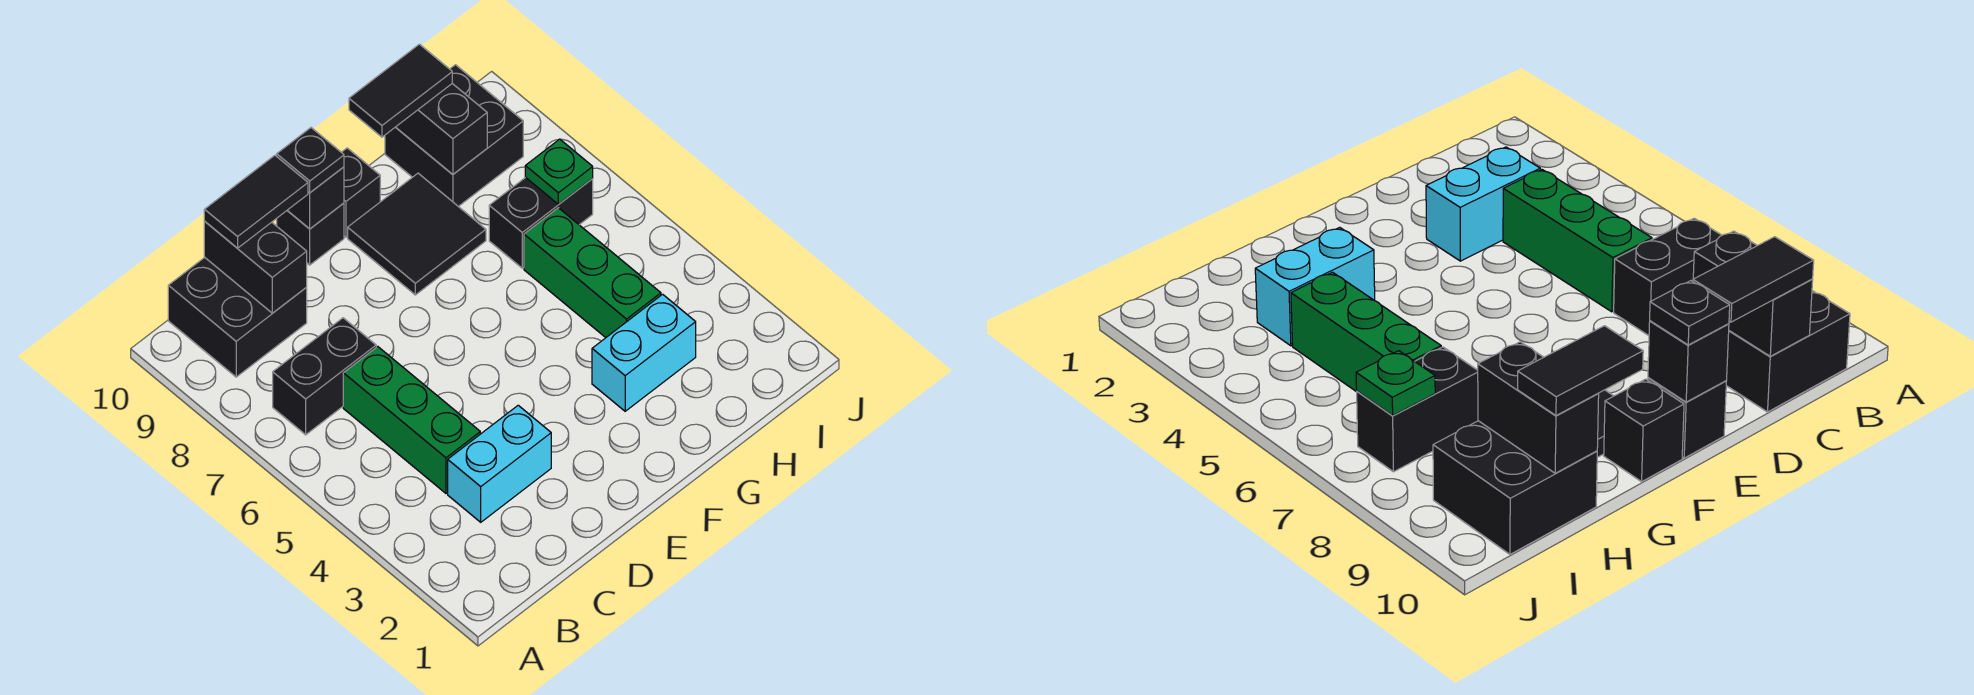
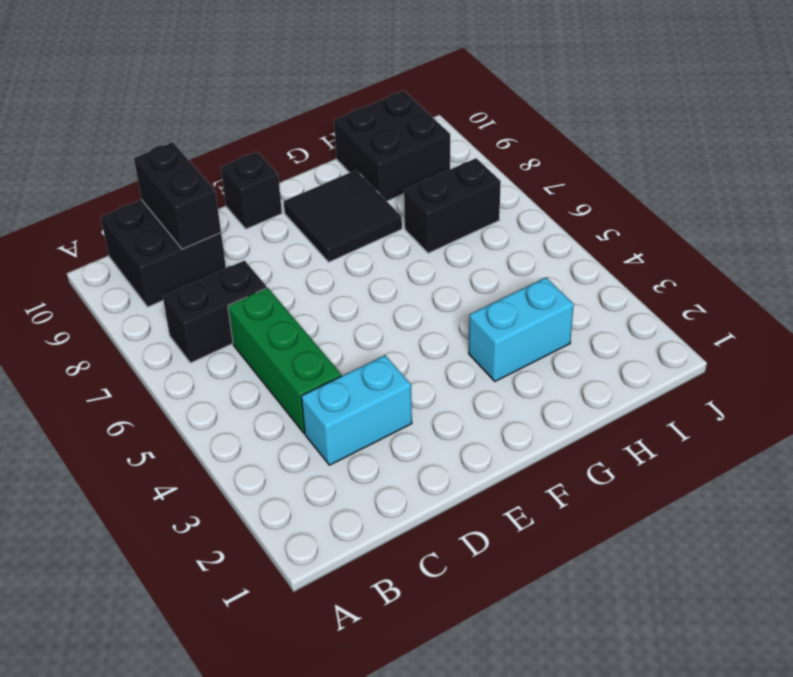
none -> black brick F10 level 1
none -> green brick H4:H6 level 1
none -> black brick E10 level 2

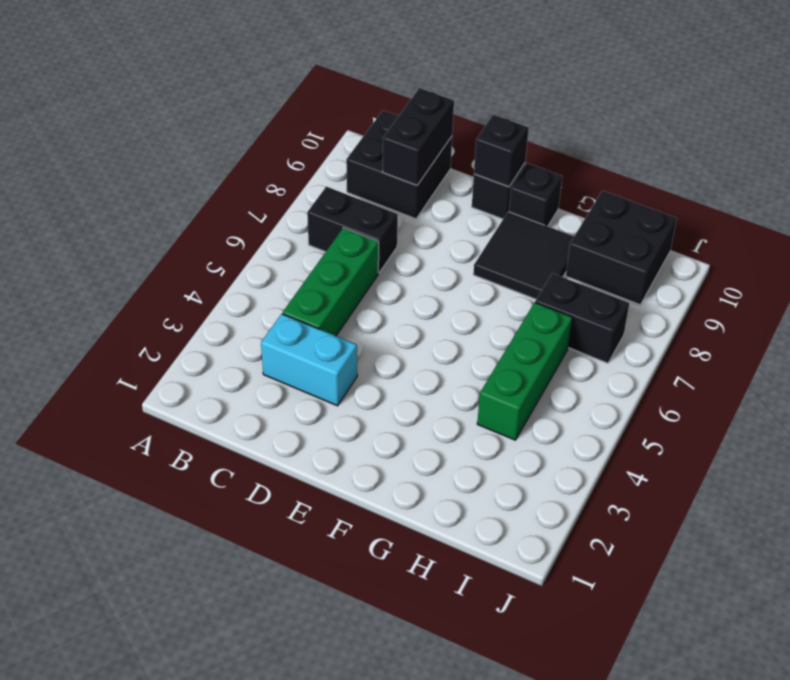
none -> cyan brick G3:H3 level 1
none -> black brick H9:H10 level 2
none -> green plate I7 level 2

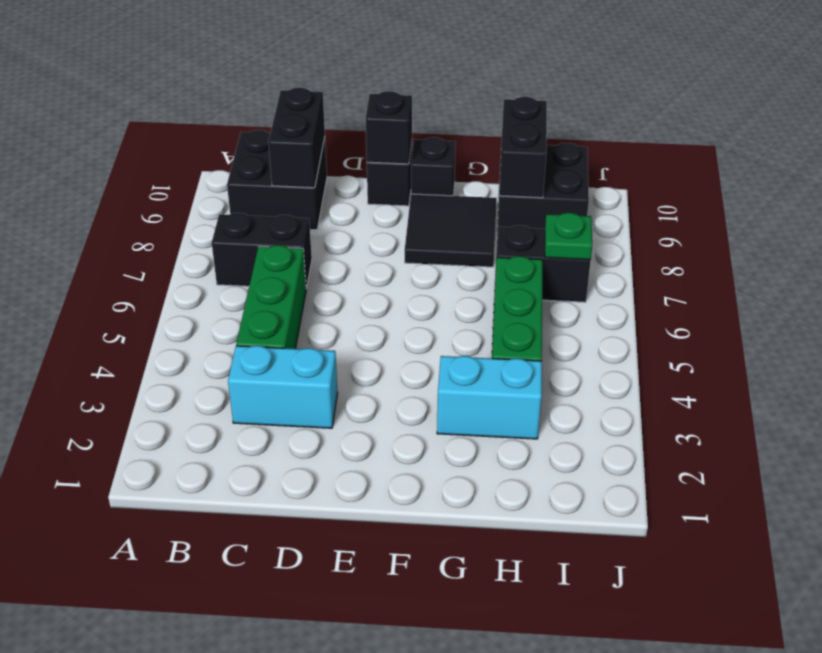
none -> black tile C10:D10 level 3
none -> black plate E10 level 3
none -> black tile G10:H10 level 3

